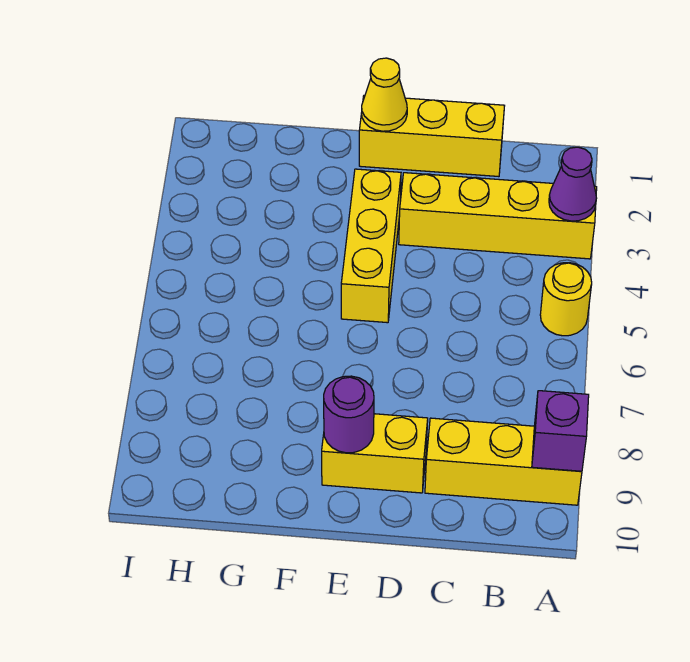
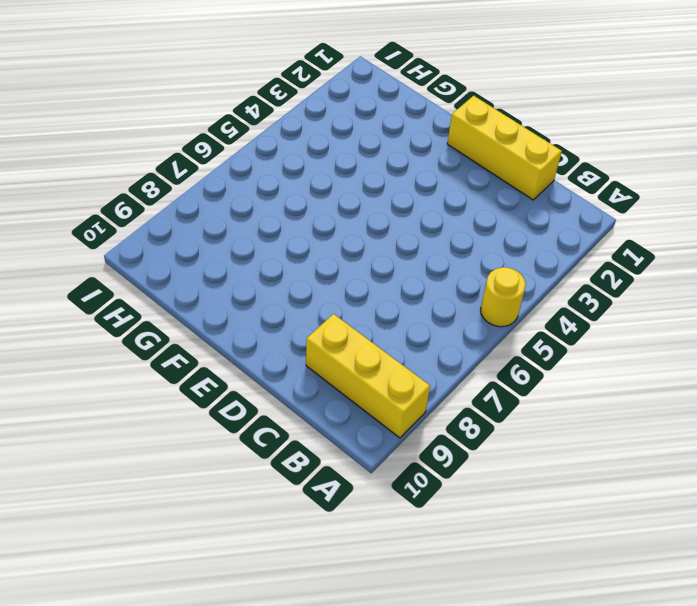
none -> yellow brick A3:D3 level 1
none -> yellow brick D9:E9 level 1

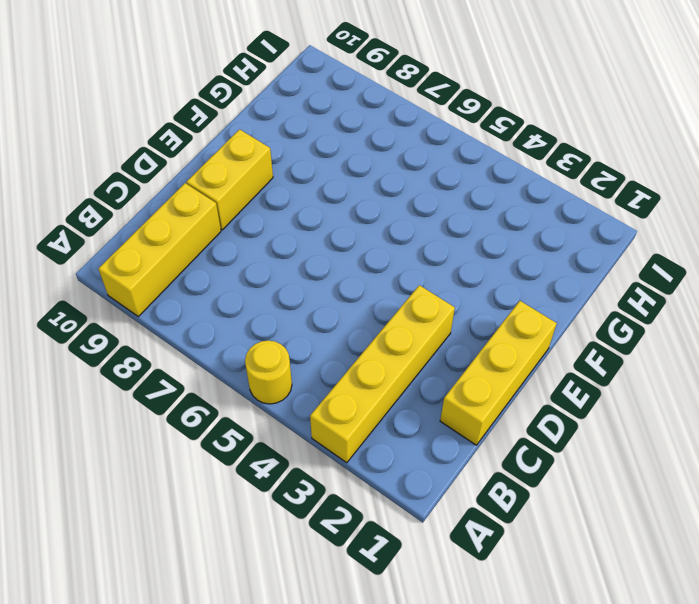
none -> yellow brick E3:E5 level 1
none -> purple cone A3 level 2

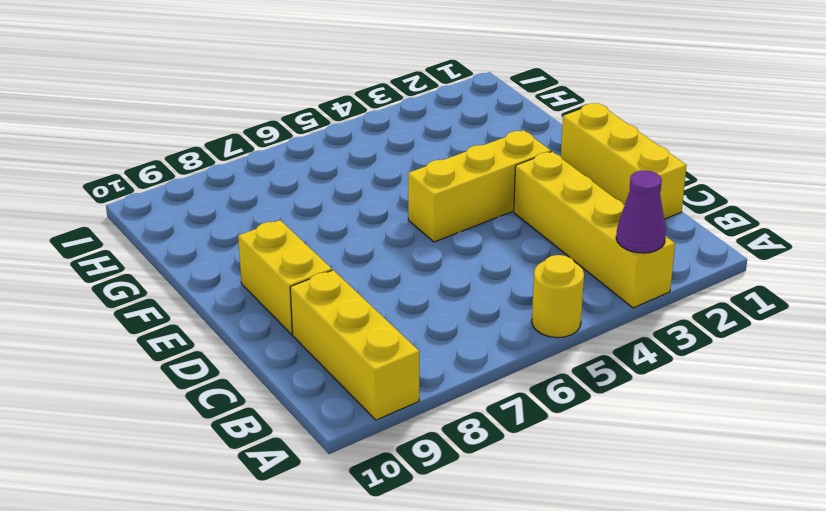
none -> purple brick A9 level 2
none -> yellow cone E1 level 2

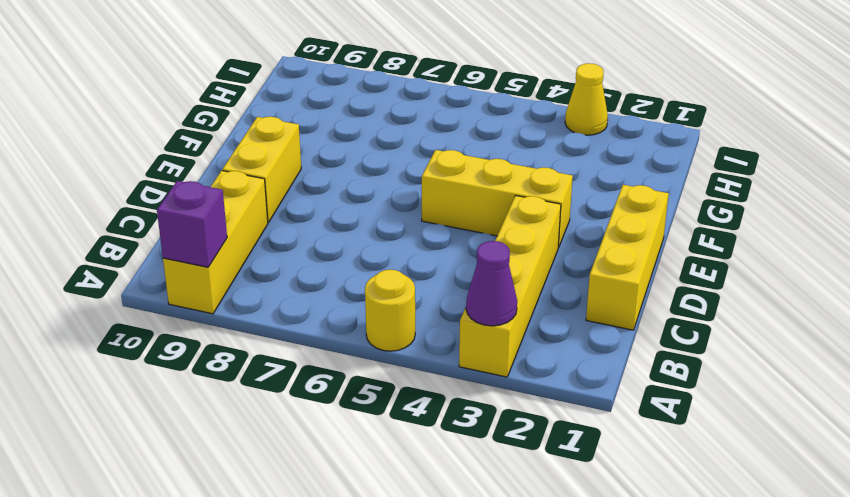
yellow cone I3 level 1 -> yellow cone E1 level 2
none -> purple round brick E9 level 2

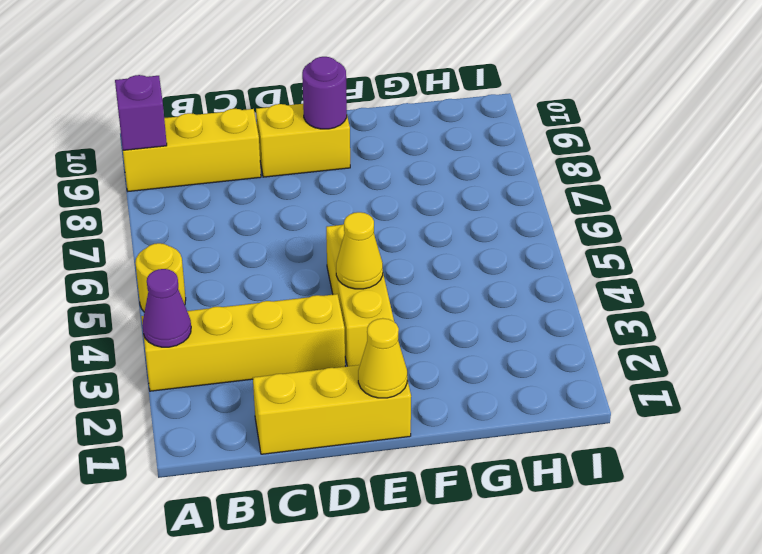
yellow cone E4 level 2 -> none

